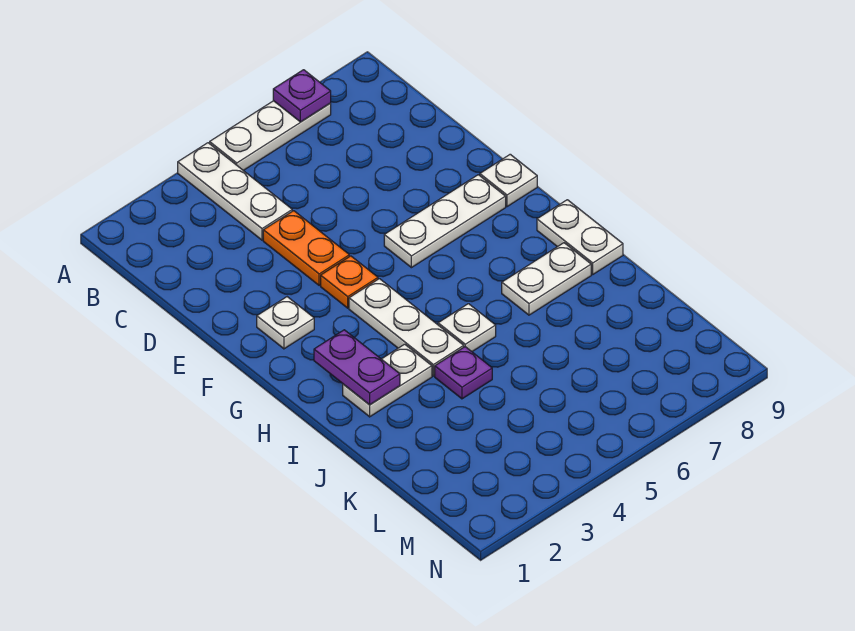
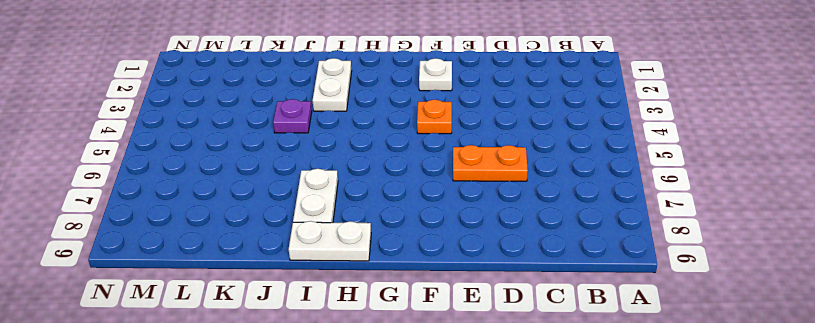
orange plate D6:E6 level 1 -> orange plate D4:E4 level 1
none -> white plate A4:C4 level 1
none -> white plate A5:A7 level 1
none -> white plate F6:F8 level 1

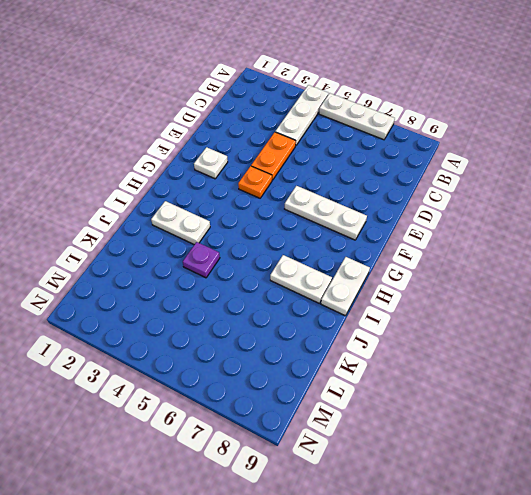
none -> white plate F9 level 1
none -> white plate G4:I4 level 1
none -> white plate I5 level 1

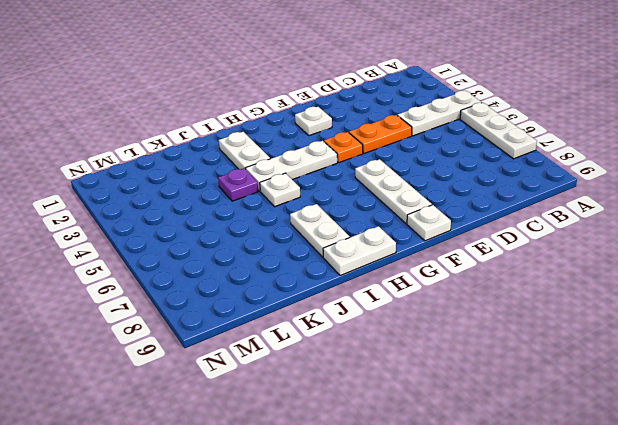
none -> purple plate A7 level 2
none -> purple plate H2:I2 level 2

